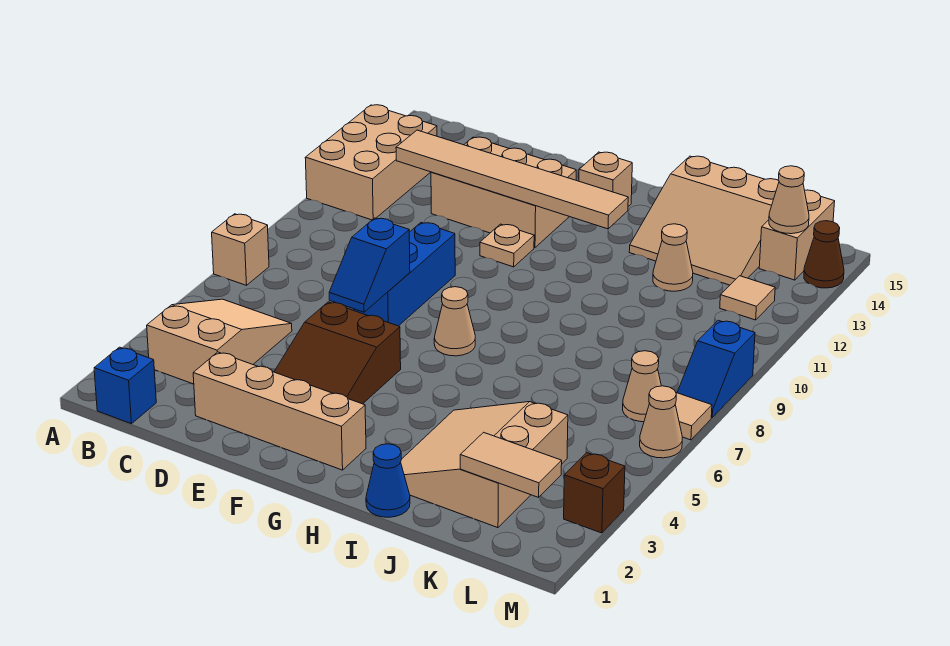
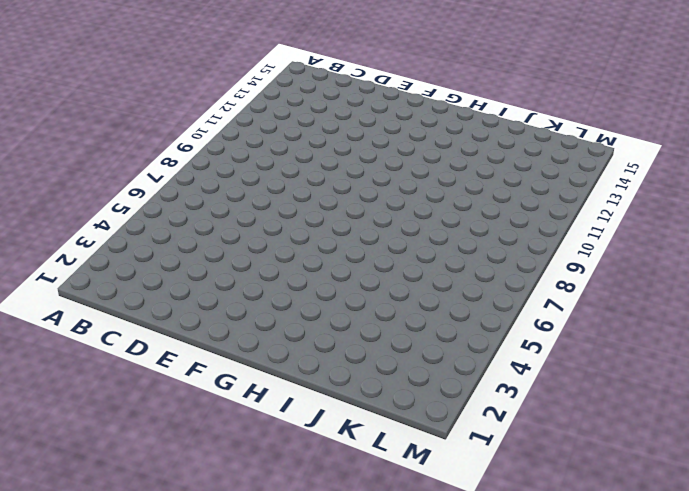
none -> tan brick A7 level 1
none -> tan brick A11:B13 level 1
none -> blue brick B1 level 1

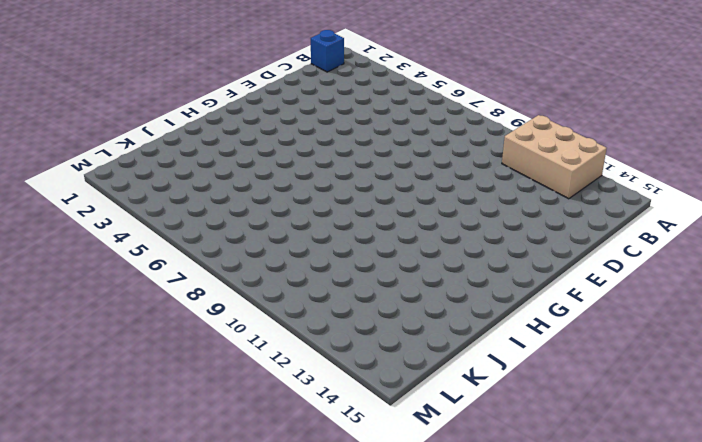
none -> tan brick A7 level 1
none -> tan slope B3:C5 level 1 top 3
none -> tan brick D2:G2 level 1

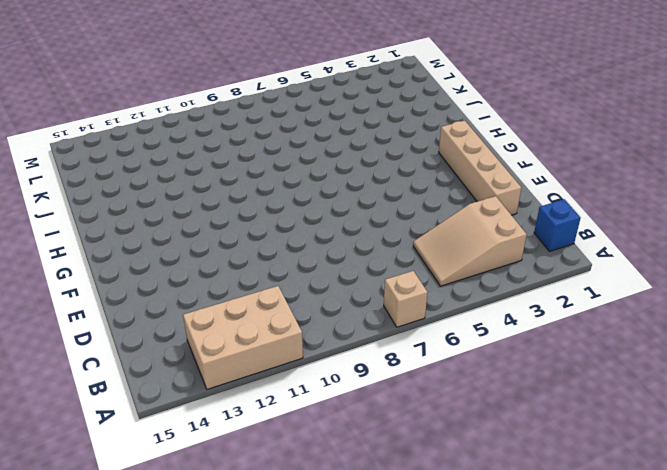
none -> tan brick D12:F13 level 1
none -> brown slope E3:F5 level 1 top 5
none -> blue brick E7:E9 level 1

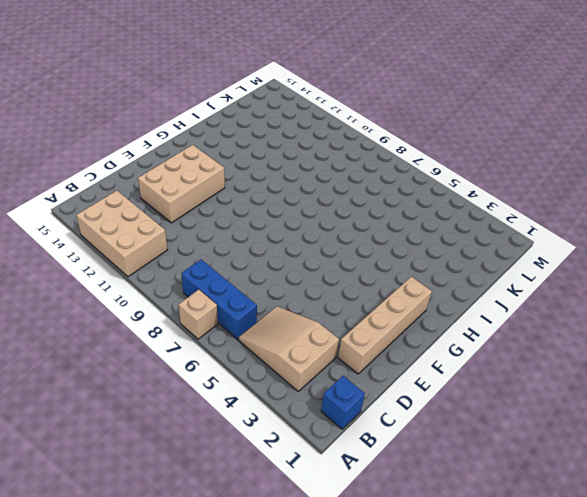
blue brick B6:B8 level 1 -> blue brick E7:E9 level 1
none -> brown slope E3:F5 level 1 top 5
none -> tan plate F11 level 1
none -> tan cone G7 level 1

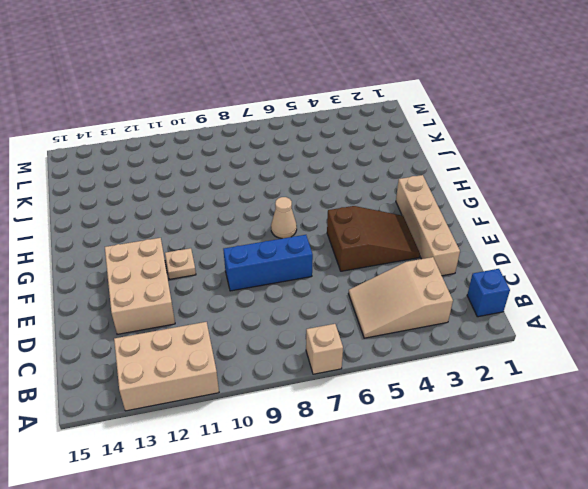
none -> tan brick G14 level 1
none -> blue cone I1 level 1
none -> tan slope I2:K4 level 1 top K

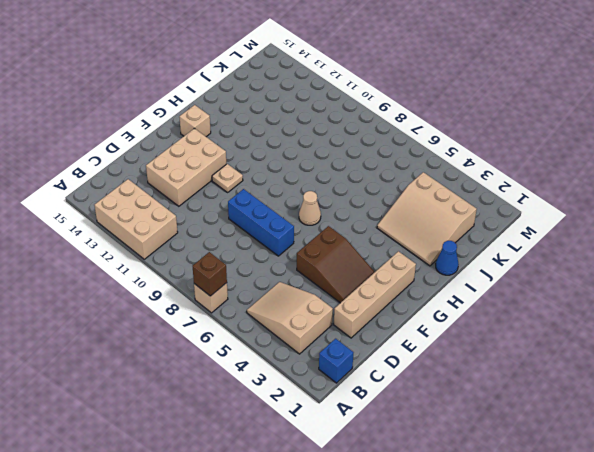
brown brick A7 level 2 -> brown brick M3 level 1
none -> tan slope I13:K15 level 1 top 15
none -> tan cone J12 level 1
none -> tan cone L7 level 1

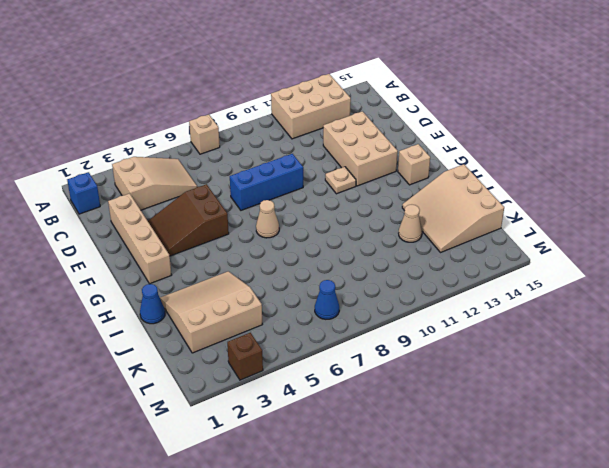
blue cone L7 level 1 -> tan cone L7 level 1
none -> tan tile L12 level 1
none -> tan brick L14:L15 level 1
none -> tan cone M6 level 1

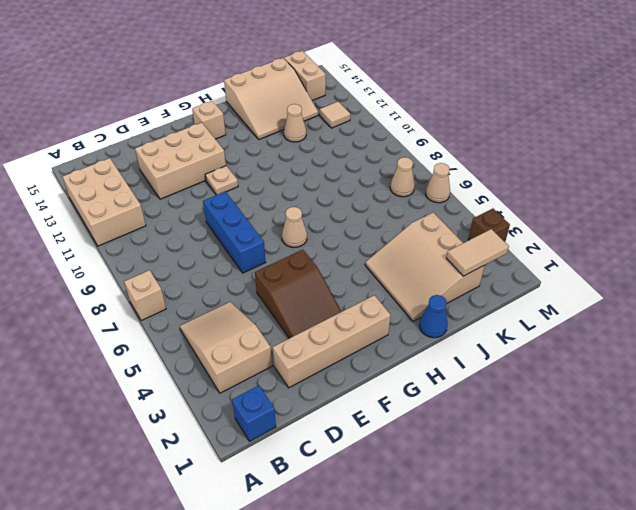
none -> tan tile M7 level 1
none -> blue slope M8:M9 level 1 top 9
none -> brown cone M14 level 1

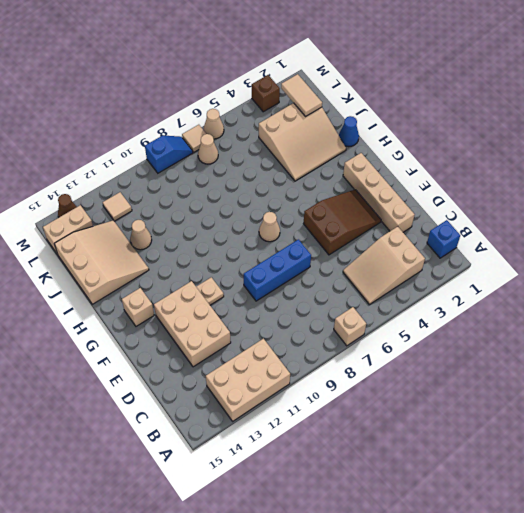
none -> tan tile C12:H12 level 2
none -> blue slope E6:E7 level 2 top 7
none -> tan cone L14 level 2

